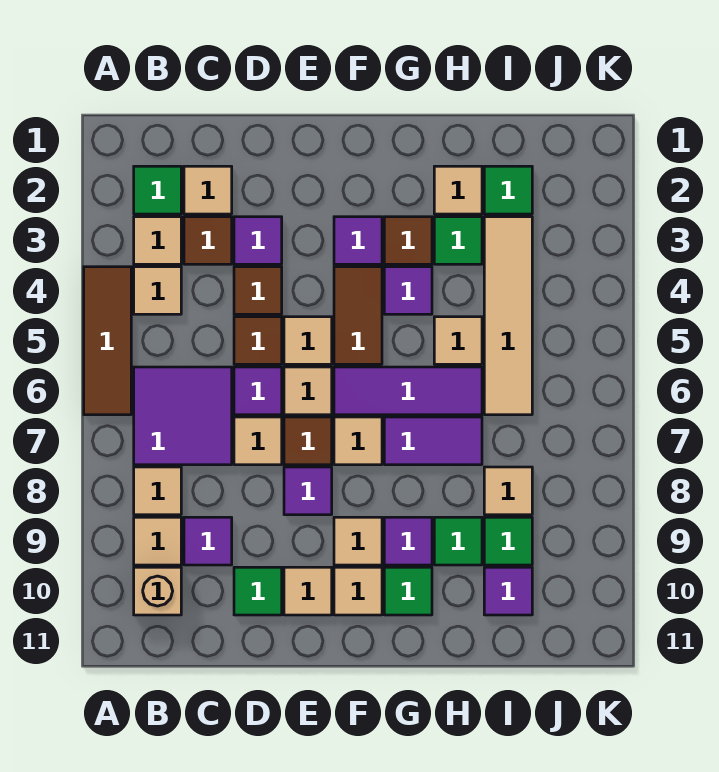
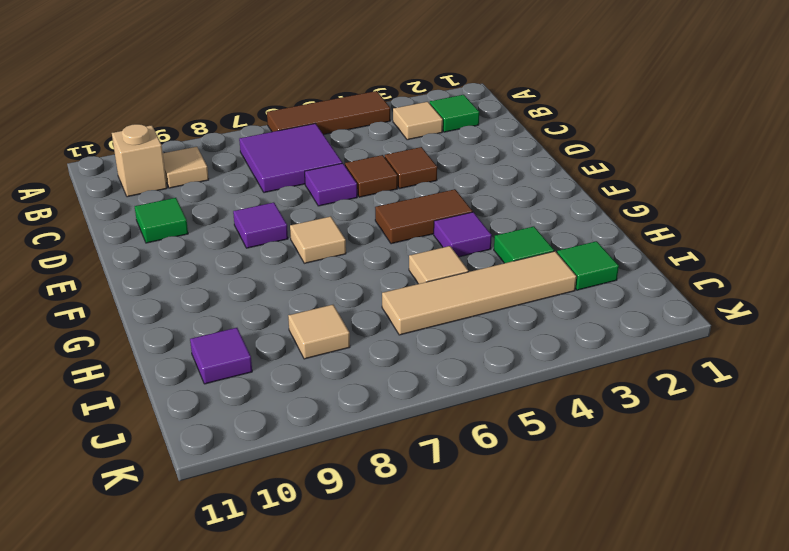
none -> tan tile B4 level 1
none -> tan tile B8 level 1
none -> tan tile C2 level 1
none -> brown tile C3 level 1

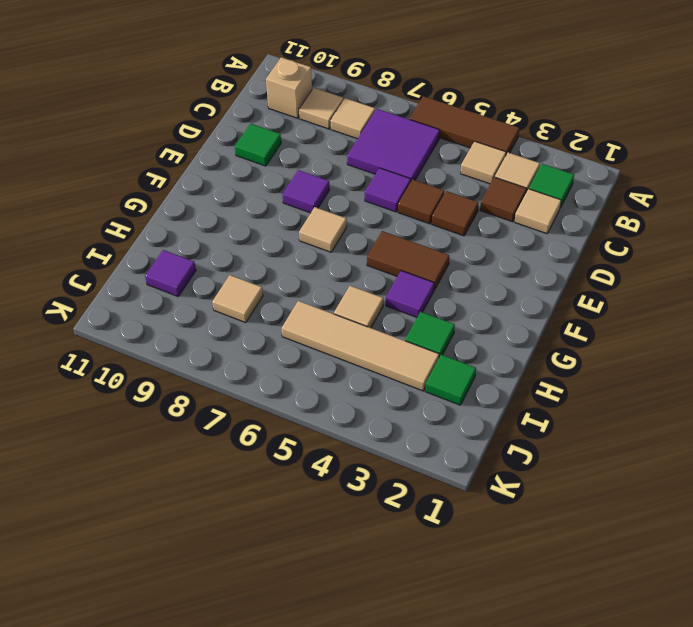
none -> purple tile C9 level 1
none -> purple tile D3 level 1
none -> tan tile D7 level 1
none -> tan tile E5 level 1

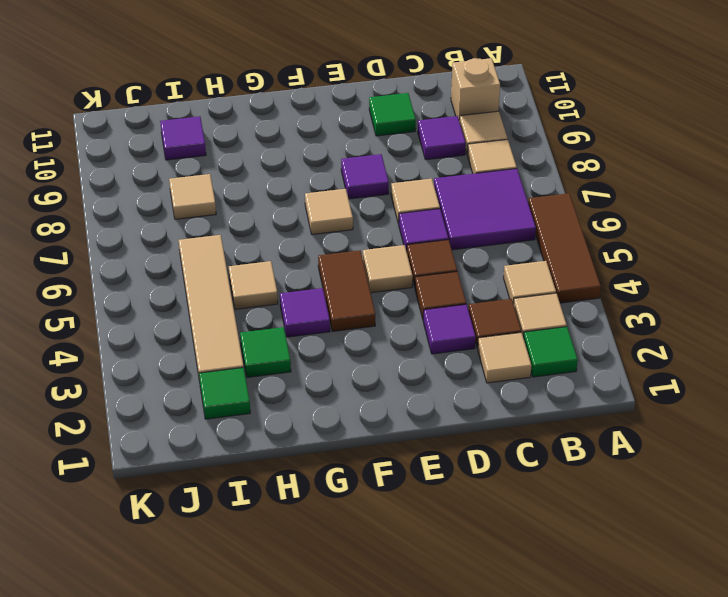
none -> tan tile E6 level 1
none -> brown tile E7 level 1
none -> tan tile E10 level 1
none -> purple tile F3 level 1

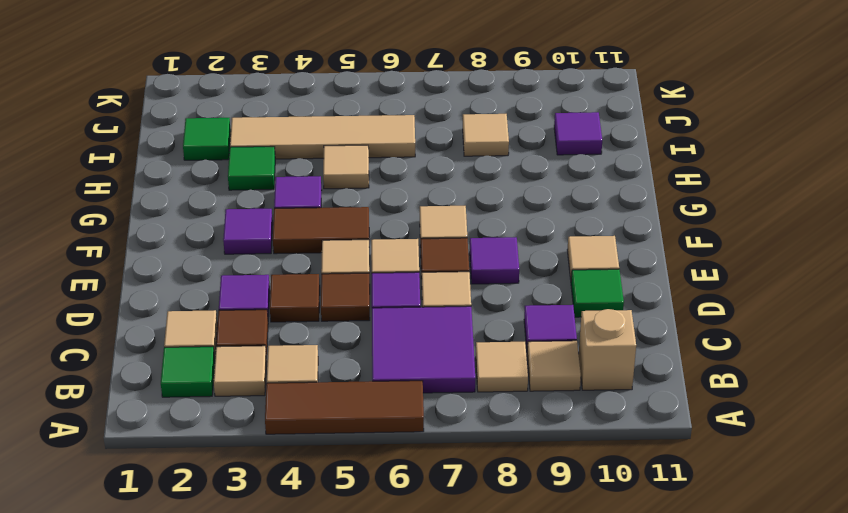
none -> purple tile F6:H6 level 1
none -> tan tile F9 level 1
none -> tan tile F10 level 1
none -> brown tile G3 level 1

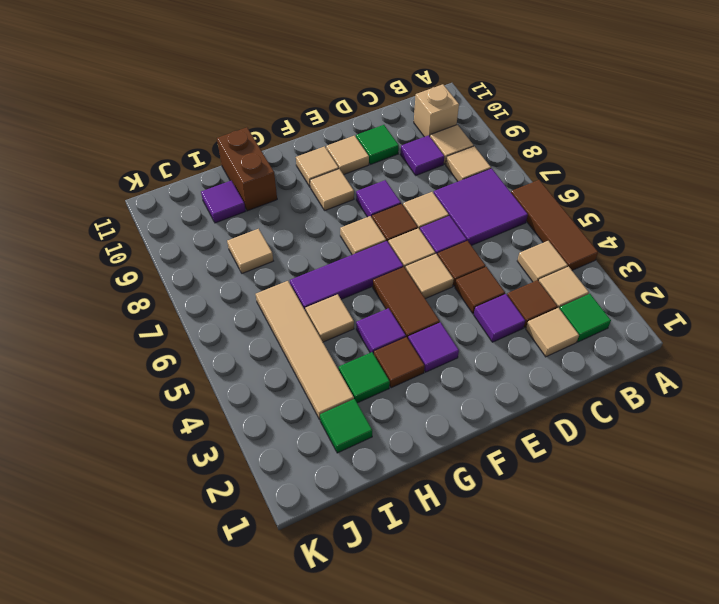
brown brick H10:H11 level 1 -> none
none -> purple tile G7:H7 level 1
none -> purple tile G9 level 1
none -> green tile G10 level 1
none -> tan tile H2 level 1

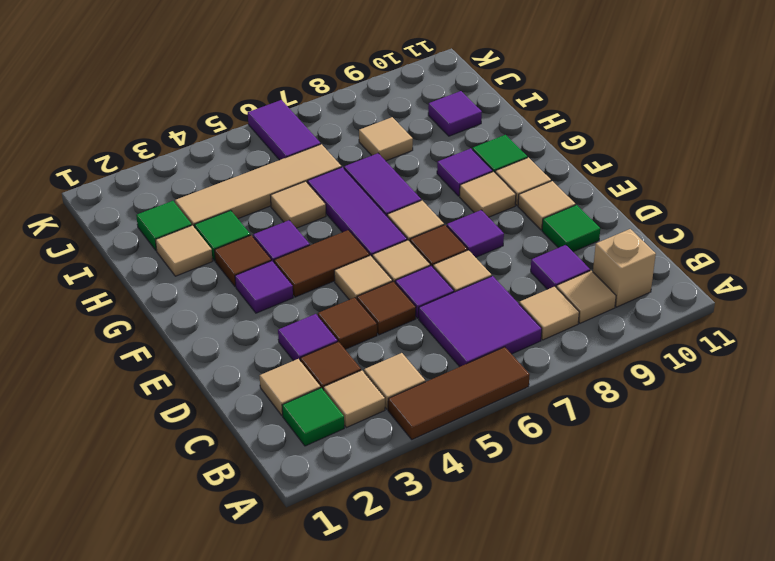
purple tile J6:K6 level 1 -> none
none -> green tile H9 level 1
none -> green tile I9 level 1

